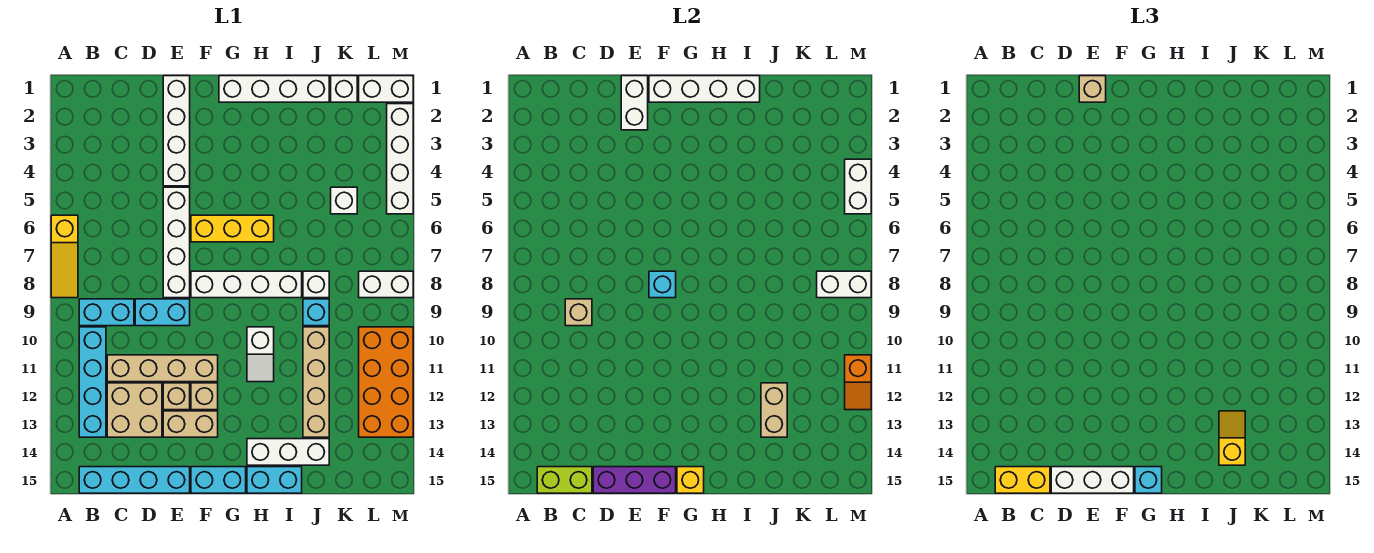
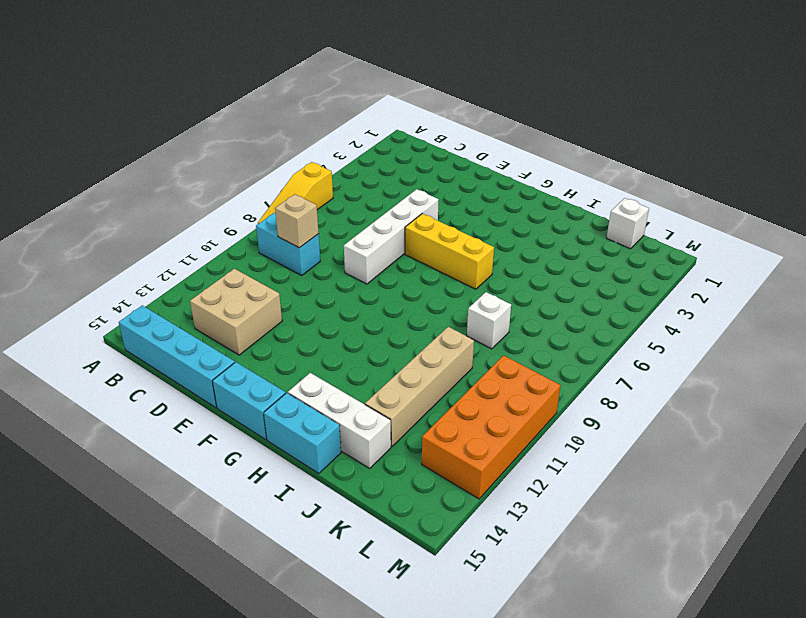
none -> cyan brick B10:B13 level 1
none -> tan brick C11:F11 level 1
none -> cyan brick D9:E9 level 1
none -> white brick E1:E4 level 1

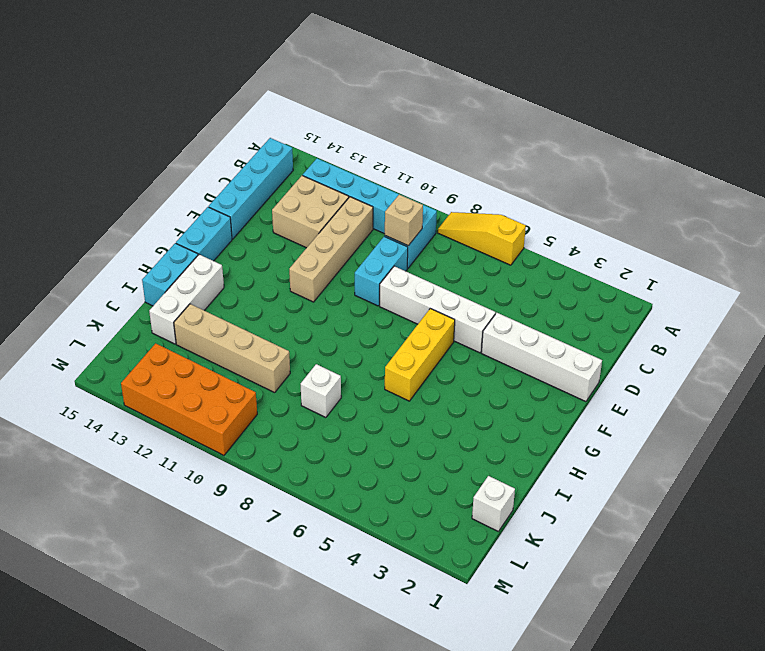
none -> tan brick E12 level 1
none -> tan brick E13:F13 level 1
none -> white brick F8:I8 level 1
none -> tan brick F12 level 1

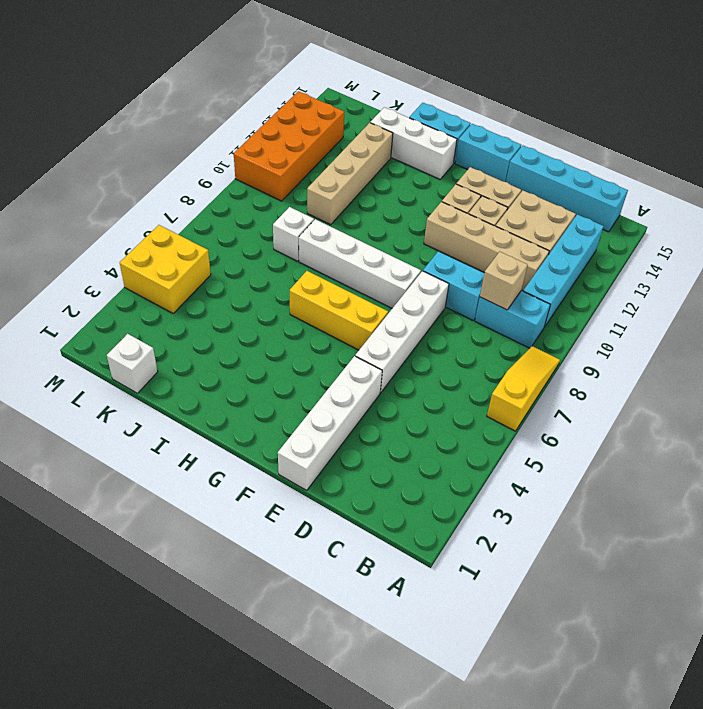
yellow brick L4:M5 level 1 -> white brick M2:M5 level 1
none -> white brick G1:J1 level 1
none -> white slope H10:H11 level 1 top 10
none -> cyan brick J9 level 1
none -> white brick K5 level 1

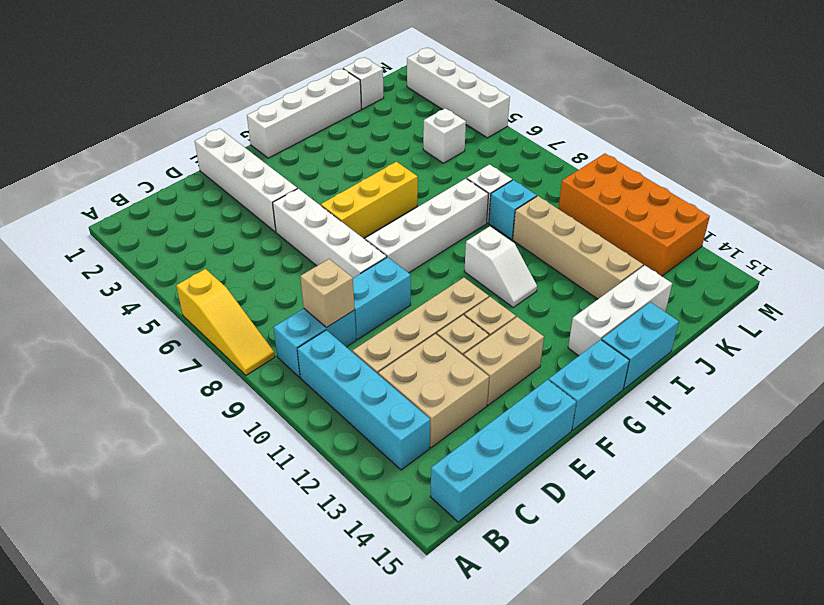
none -> white brick L1:M1 level 1
none -> white brick L8:M8 level 1
none -> lime brick B15:C15 level 2
none -> purple brick D15:F15 level 2

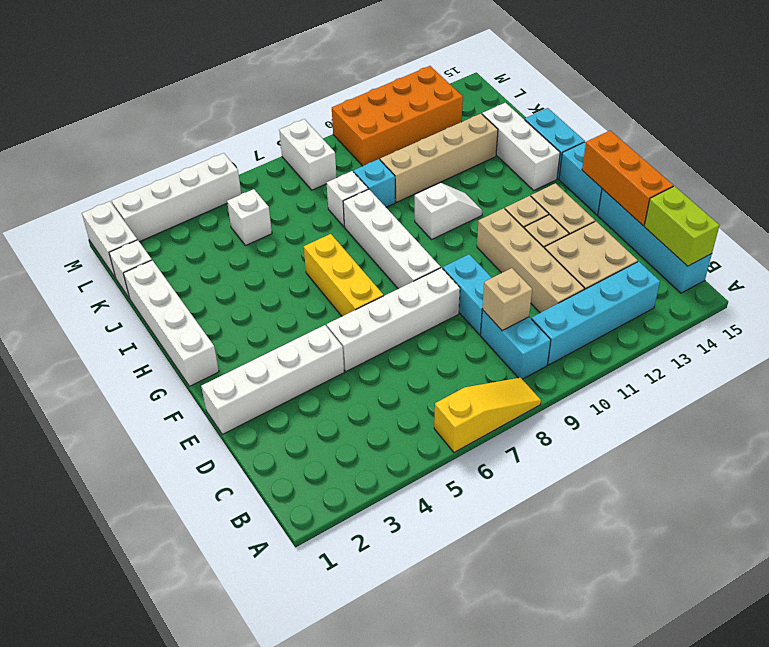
orange brick D15:F15 level 2 -> purple brick D15:F15 level 2
none -> white brick E1:E2 level 2
none -> white brick F1:I1 level 2
none -> cyan brick F8 level 2
none -> yellow brick G15 level 2

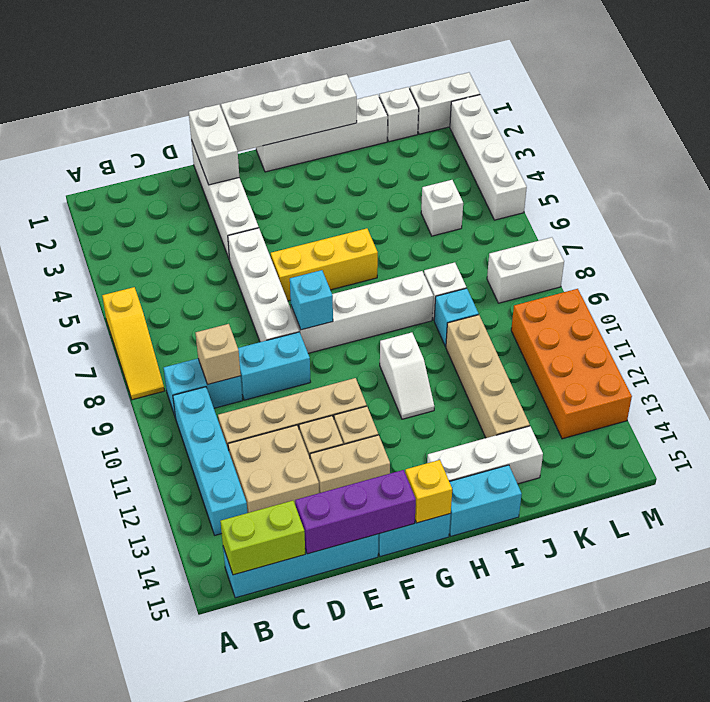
none -> tan brick J12:J13 level 2
none -> white brick L8:M8 level 2
none -> white brick M4:M5 level 2
none -> orange slope M11:M12 level 2 top 11

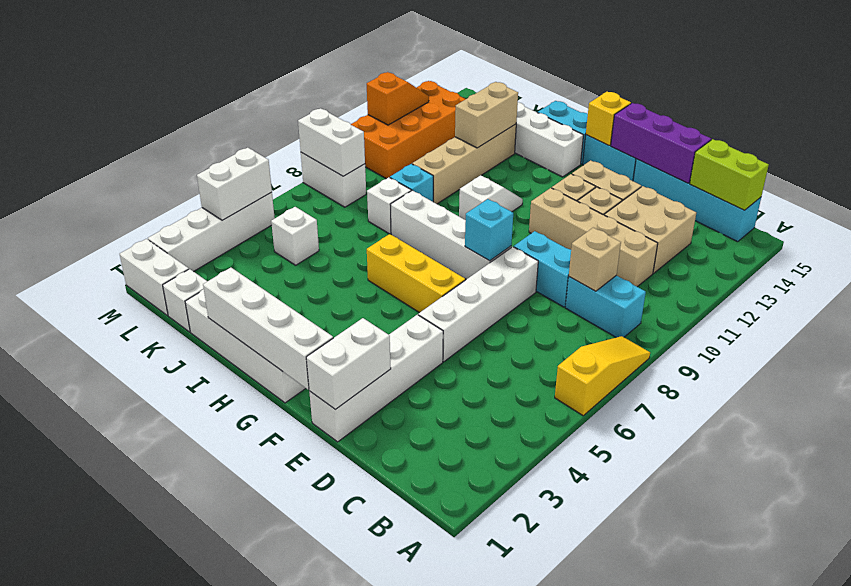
none -> cyan brick B10:B13 level 1
none -> yellow brick B15:C15 level 3
none -> white brick D15:F15 level 3
none -> tan brick E1 level 3

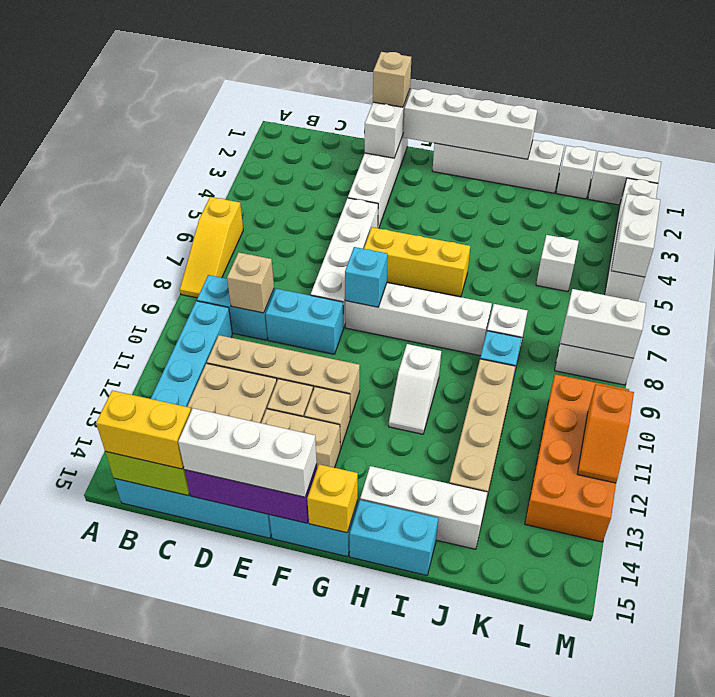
none -> tan brick J12:J13 level 2
none -> cyan brick G15 level 3
none -> yellow slope J13:J14 level 3 top 14

